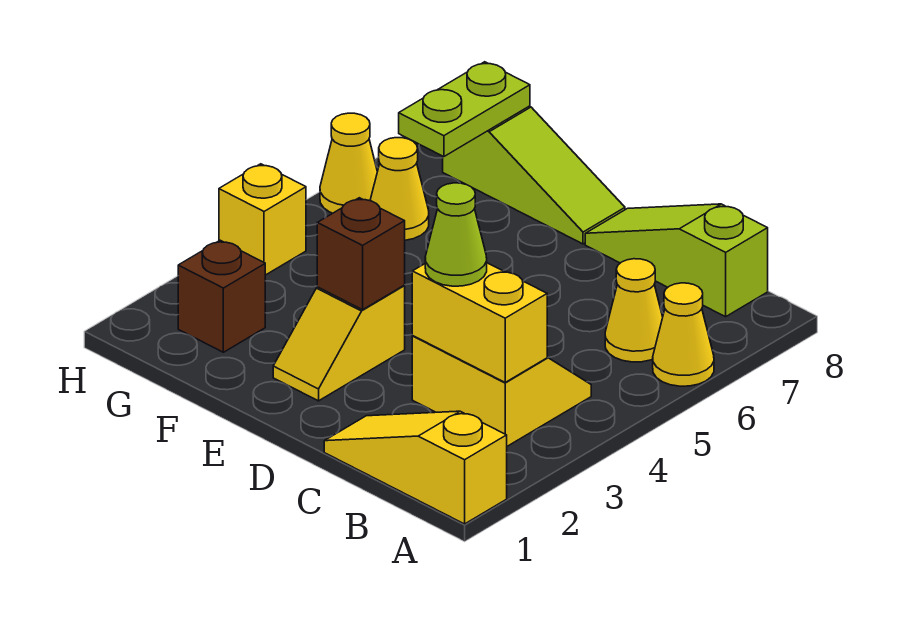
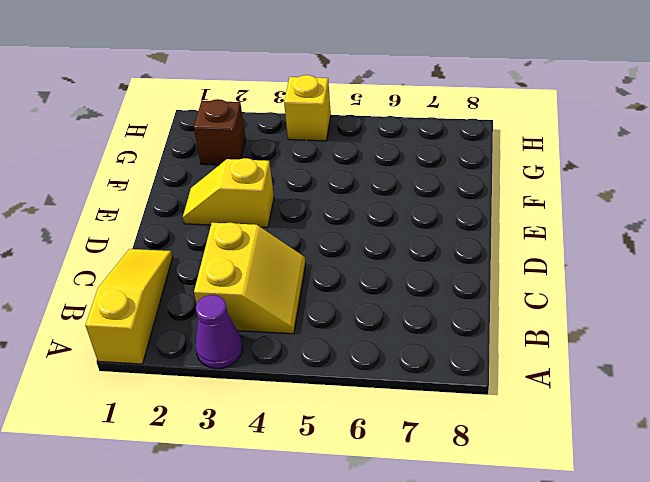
purple cone A3 level 1 -> none
none -> yellow cone A6 level 1
none -> yellow cone B6 level 1
none -> lime slope B8:D8 level 1 top B

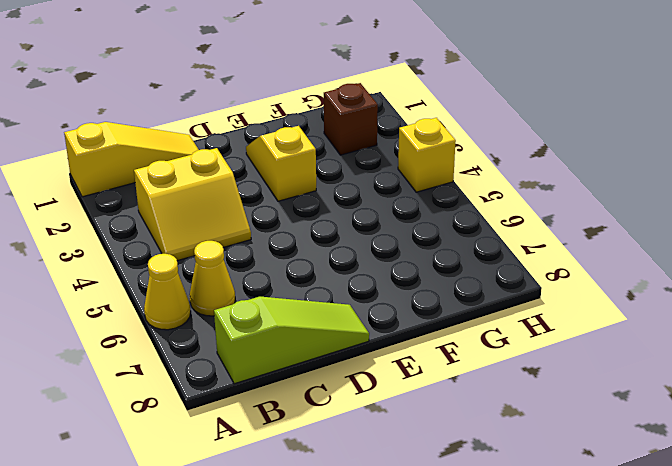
none -> lime slope E8:G8 level 1 top G
none -> yellow cone G6 level 1
none -> yellow cone H6 level 1

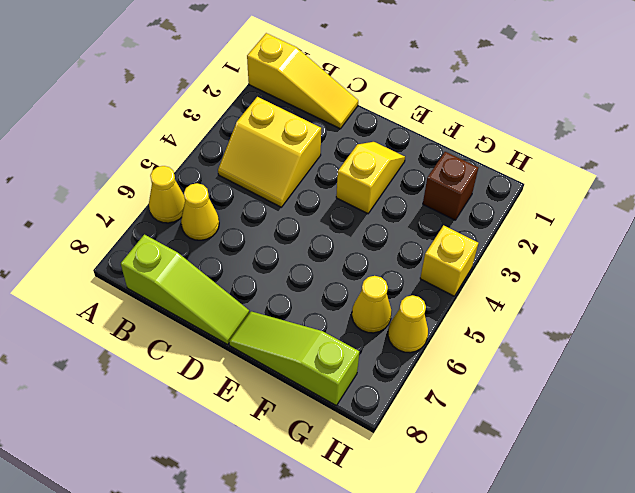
none -> yellow brick B3:C3 level 2
none -> brown brick E3 level 2
none -> lime plate G7:G8 level 2

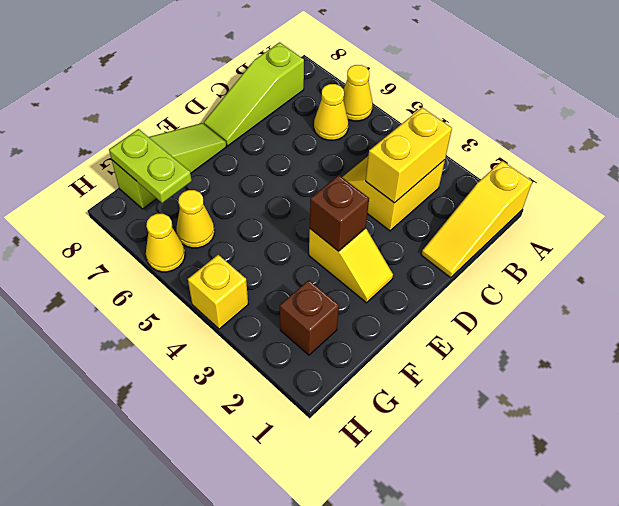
none -> lime cone C3 level 3

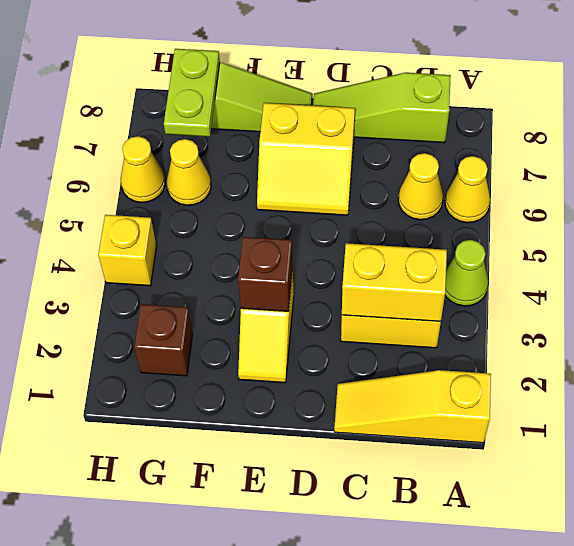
lime cone A4 level 1 -> lime cone C3 level 3
yellow slope D6:E7 level 1 top 7 -> none

